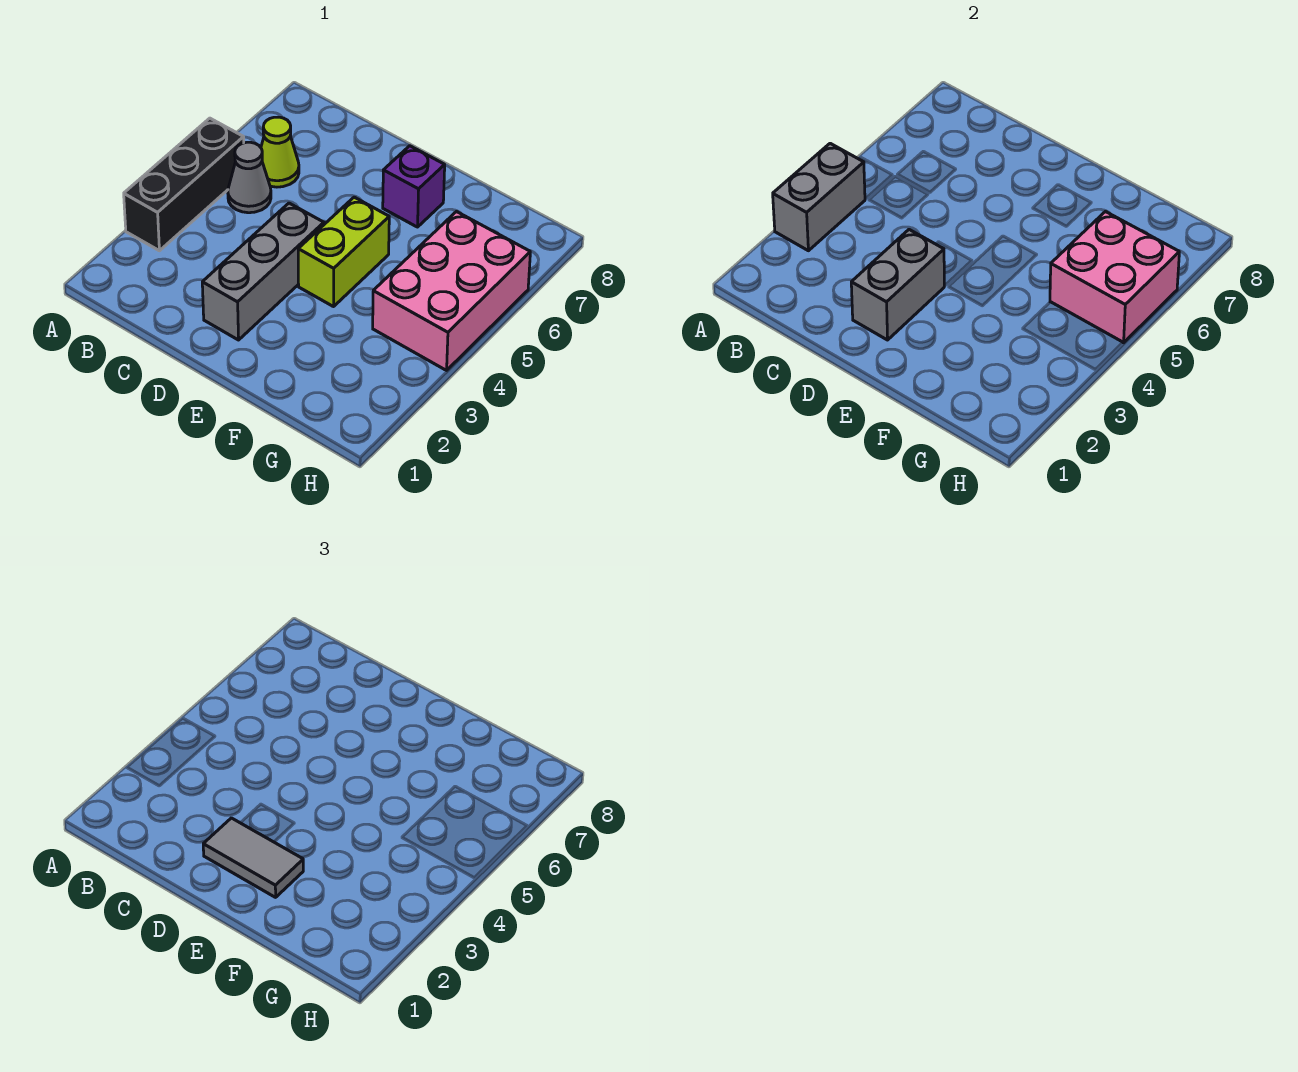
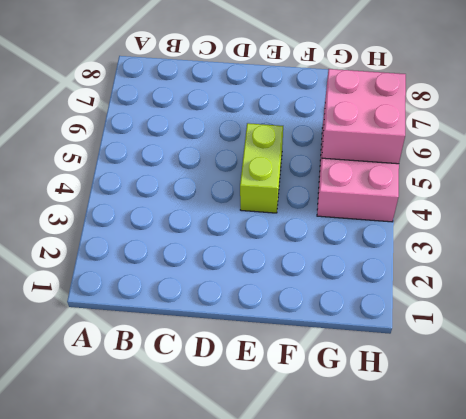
none -> black brick A3:A5 level 1
none -> grey cone B5 level 1

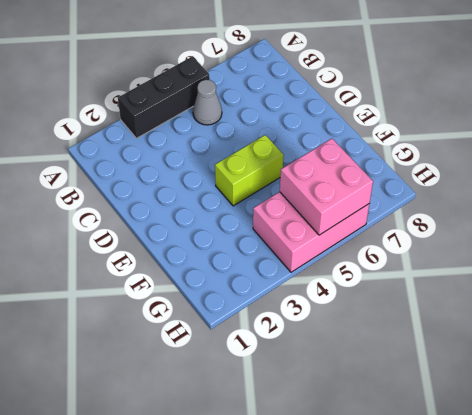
none -> lime cone B6 level 1
none -> grey brick D2:D4 level 1

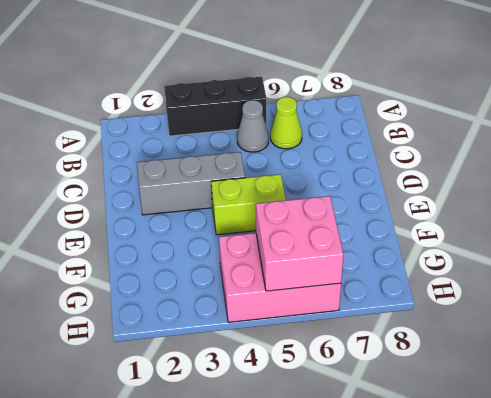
none -> purple brick E7 level 1
none -> grey brick A3:A4 level 2

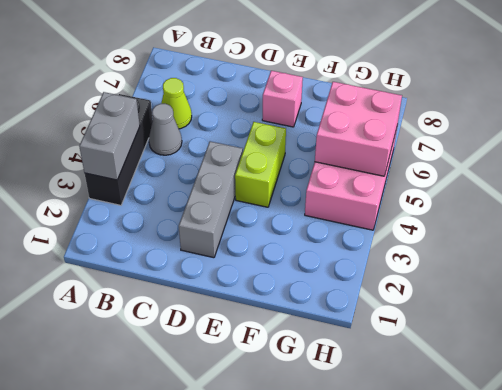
pink brick E7 level 1 -> purple brick E7 level 1
none -> grey brick D2:D3 level 2
none -> grey tile D2:E2 level 3

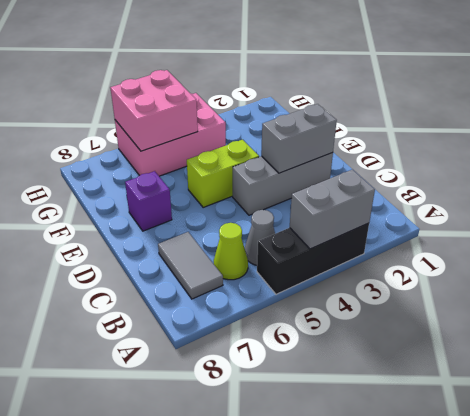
grey tile B7:C7 level 1 -> grey tile D2:E2 level 3

